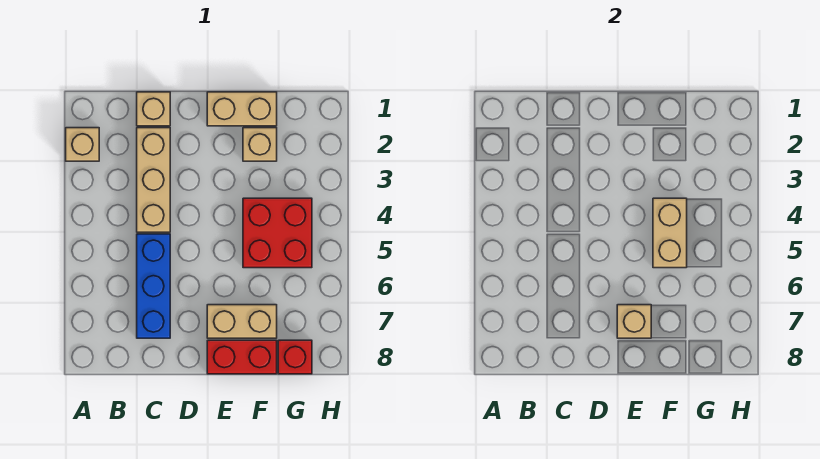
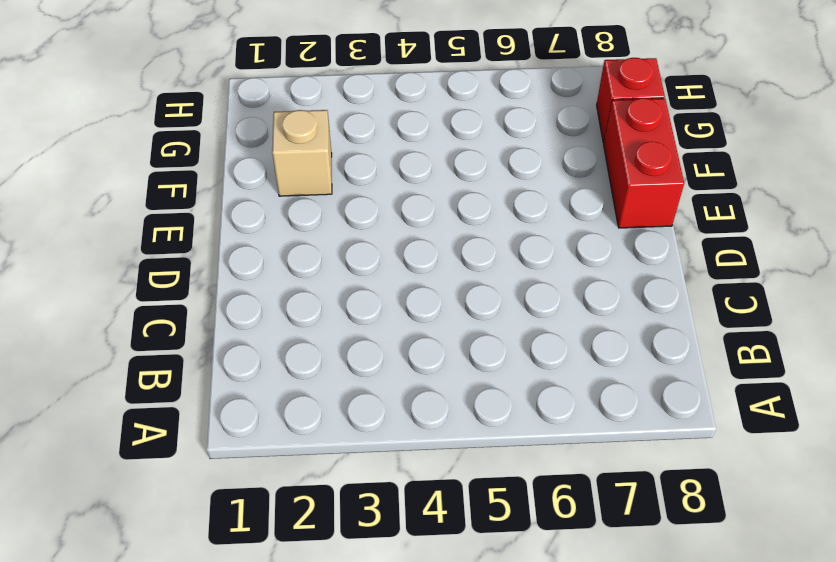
none -> tan brick A2 level 1
none -> tan brick C1 level 1
none -> tan brick C2:C4 level 1

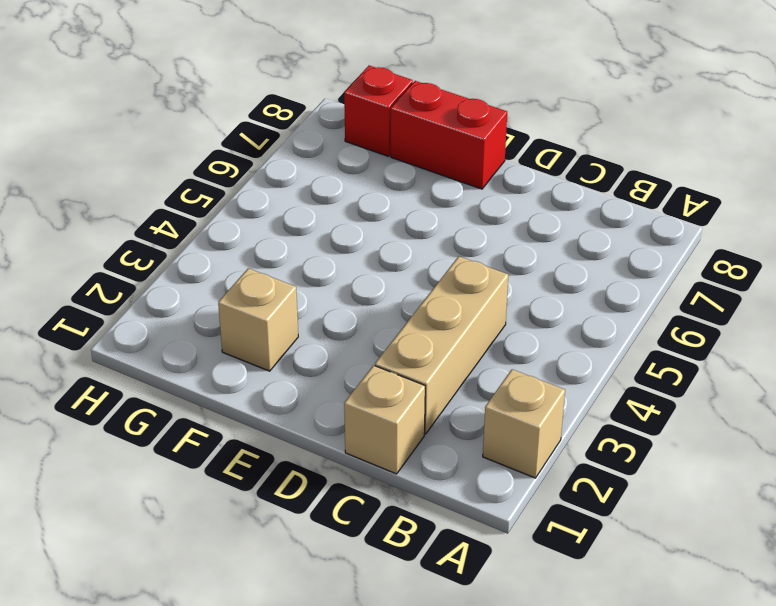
none -> blue brick C5:C7 level 1
none -> tan brick E1:F1 level 1
none -> tan brick E7:F7 level 1

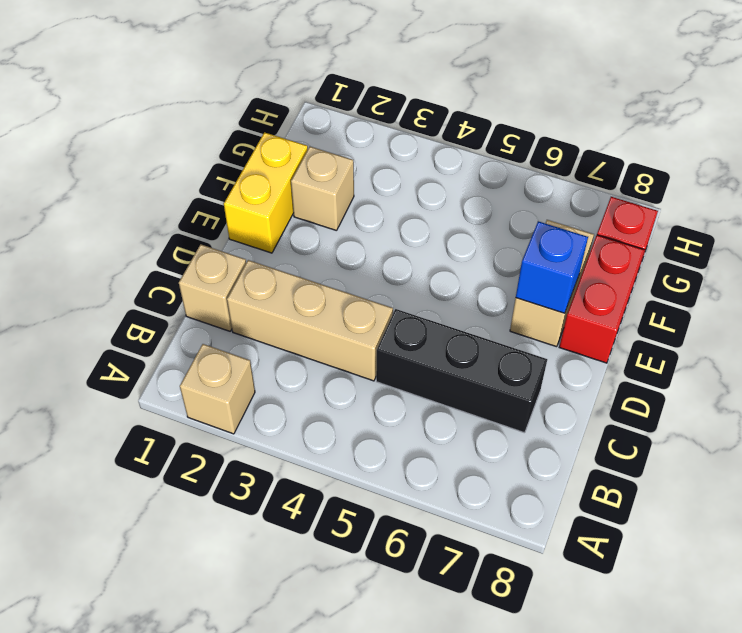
black brick C5:C7 level 1 -> blue brick C5:C7 level 1
yellow brick E1:F1 level 1 -> tan brick E1:F1 level 1
blue brick E7 level 2 -> tan brick E7 level 2
none -> red brick F4:G5 level 1
none -> tan brick F4:F5 level 2

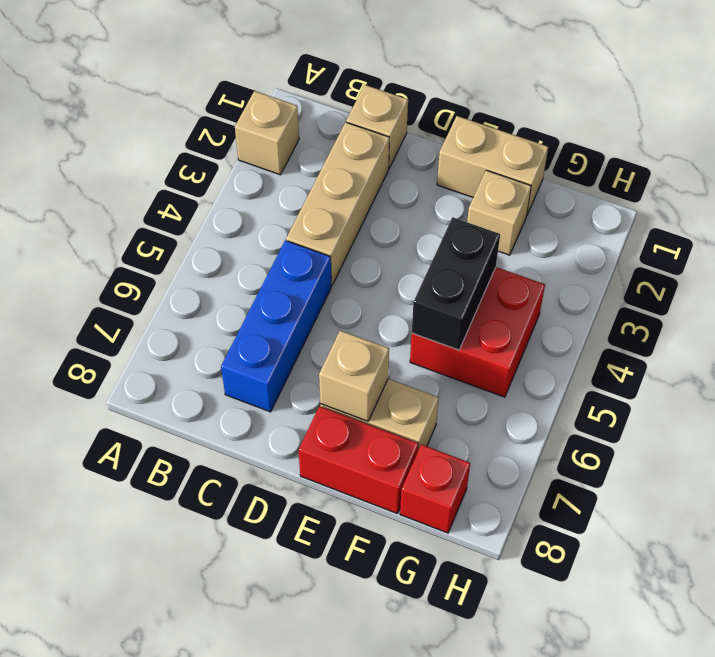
black brick F4:F5 level 2 -> tan brick F4:F5 level 2

